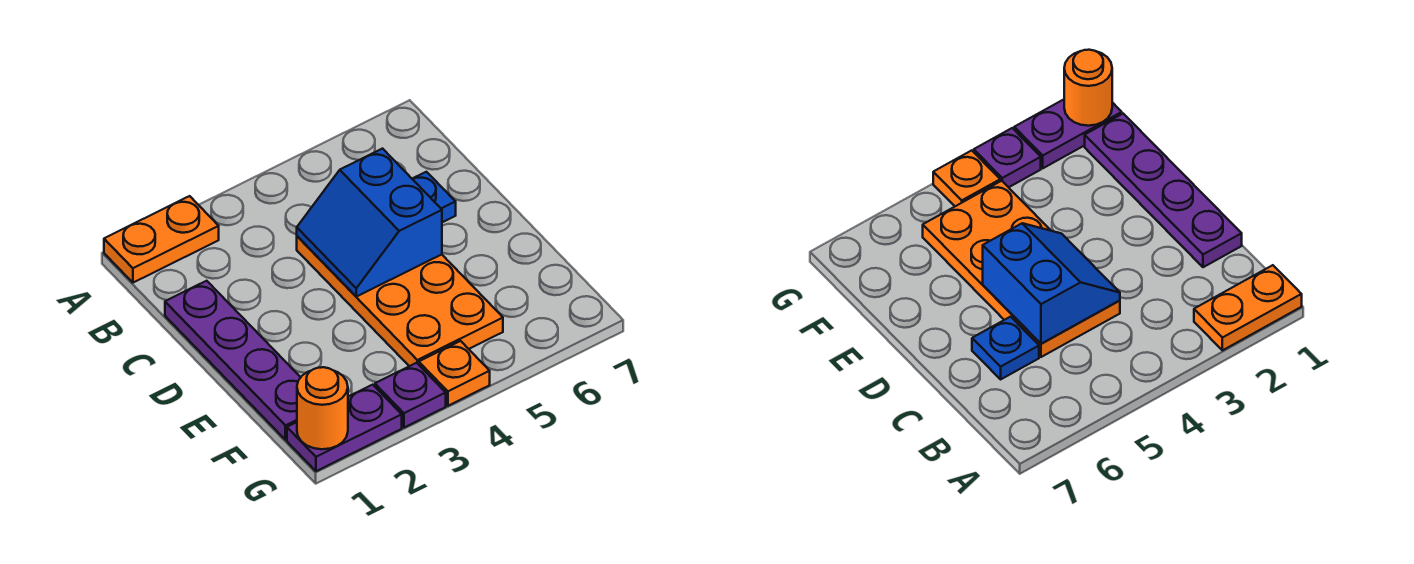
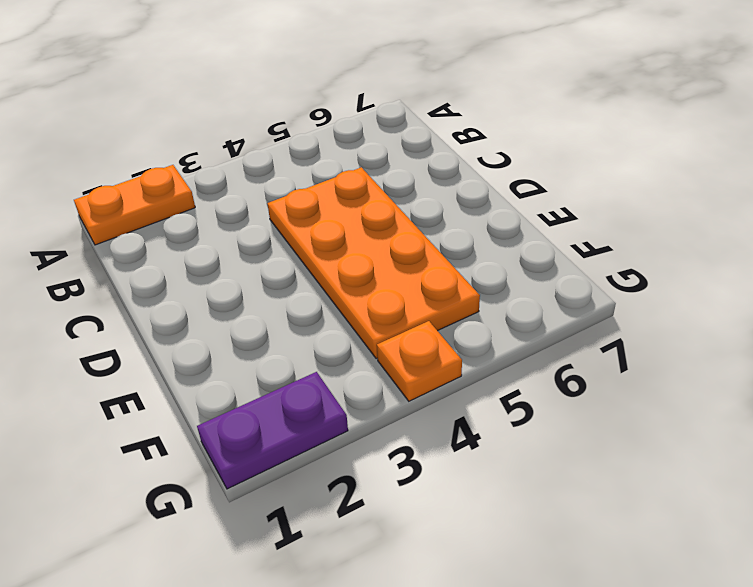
none -> purple plate C1:F1 level 1
none -> blue plate C6 level 1

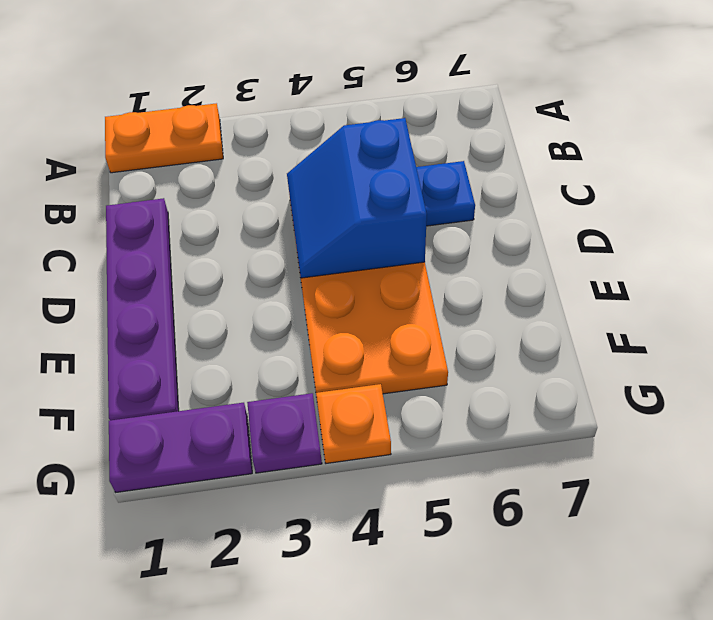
none -> orange round brick G1 level 2

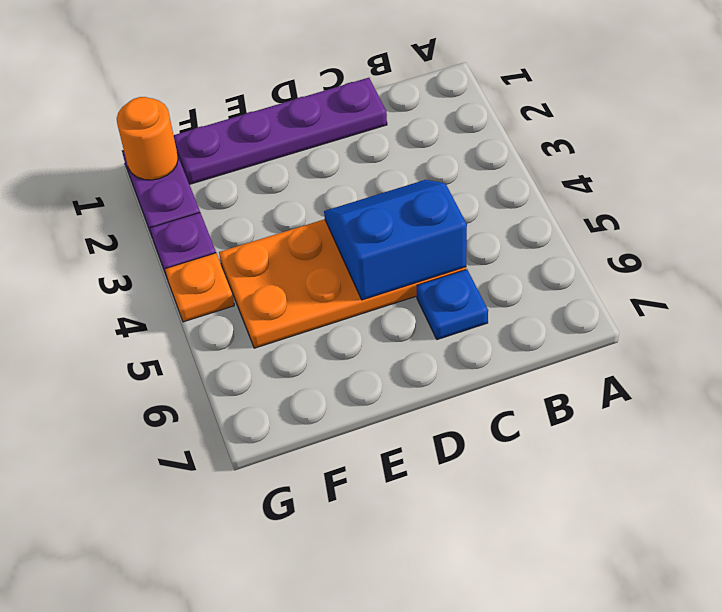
none -> orange plate A1:A2 level 1

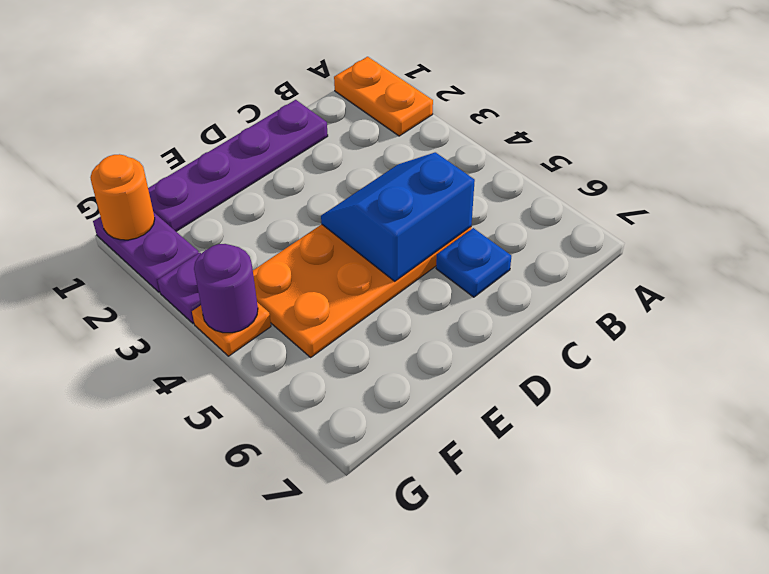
purple round brick G4 level 2 -> none

